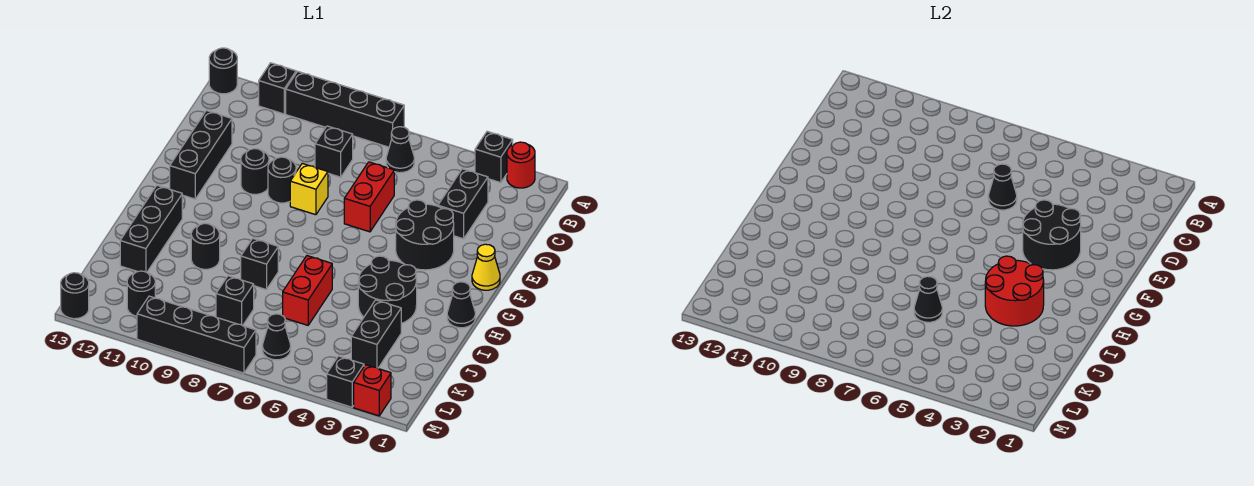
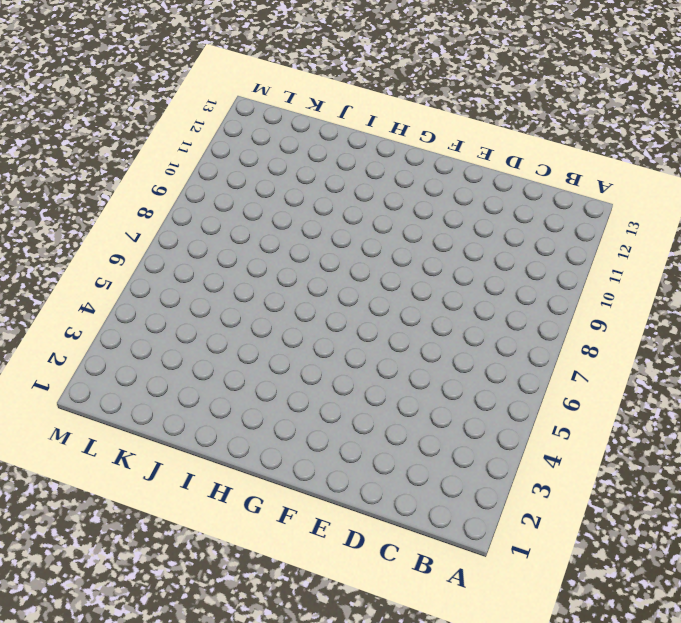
none -> red round brick A2 level 1
none -> black brick A3 level 1
none -> black brick A7:A10 level 1
none -> black brick A11 level 1

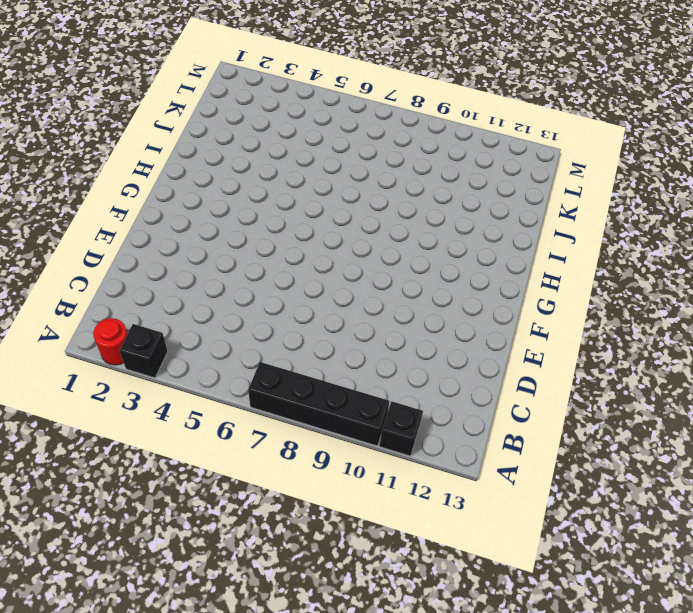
none -> black round brick A13 level 1
none -> black cone B6 level 1
none -> black brick C3:D3 level 1
none -> black brick C8 level 1

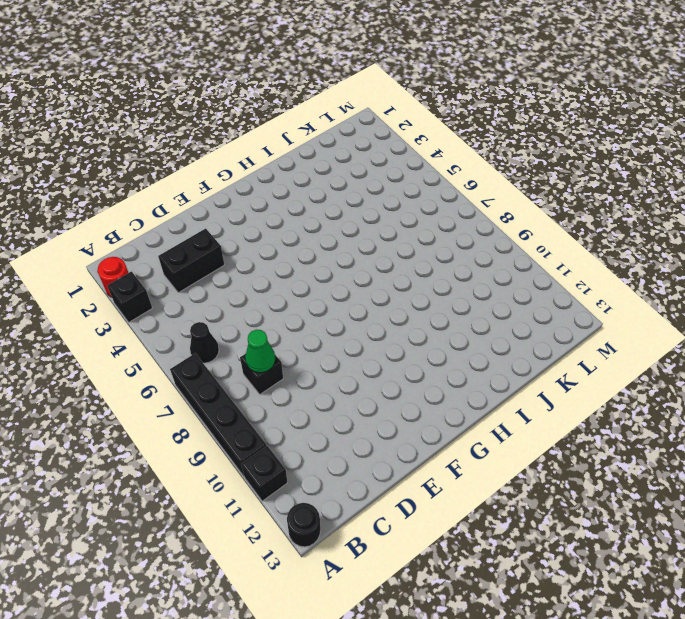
green cone C8 level 2 -> none
none -> red brick D6:E6 level 1
none -> black brick D12:F12 level 1
none -> black round brick E3:F4 level 1
none -> yellow brick E8 level 1

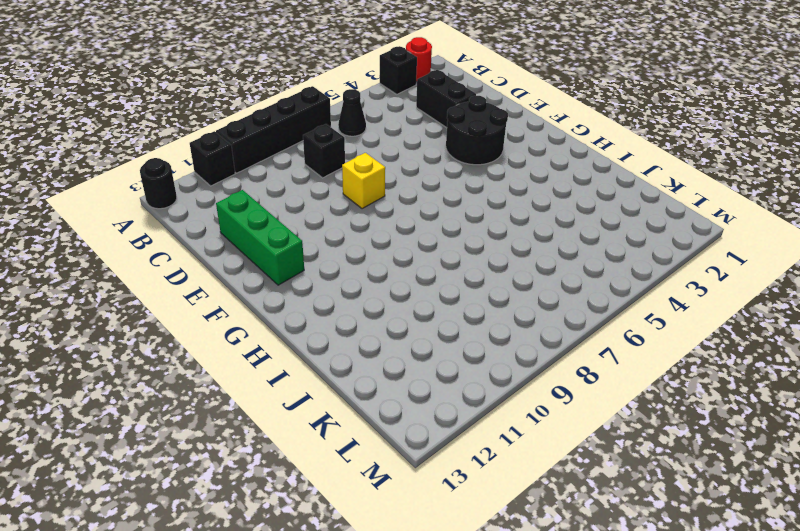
green brick D12:F12 level 1 -> black brick D12:F12 level 1
none -> red brick D6:E6 level 1
none -> black round brick E9 level 1
none -> black round brick E10 level 1
none -> yellow cone F1 level 1

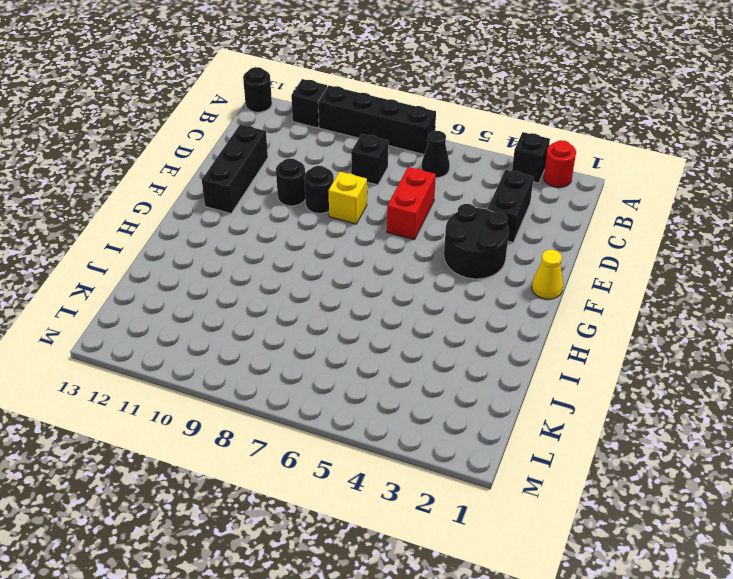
none -> black cone H1 level 1
none -> black round brick H3:I4 level 1
none -> black brick H12:J12 level 1
none -> red brick I6:J6 level 1

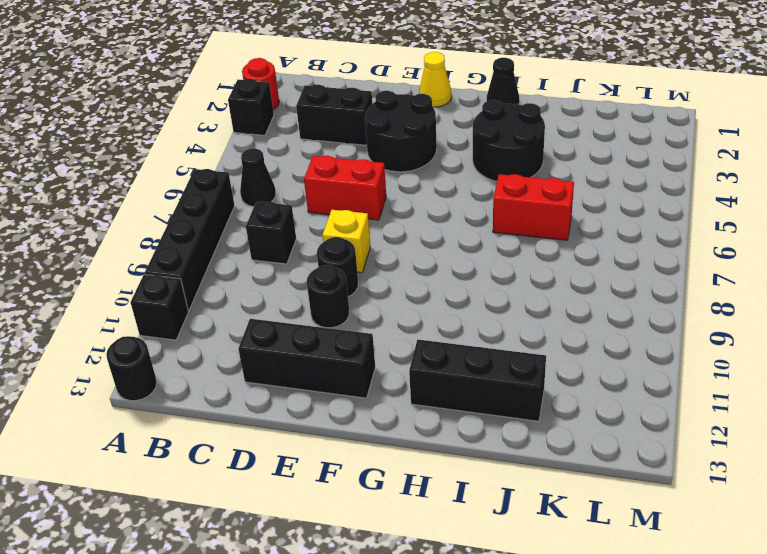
none -> black brick I8 level 1
none -> black round brick I10 level 1
none -> black brick J3:K3 level 1
none -> black brick K8 level 1

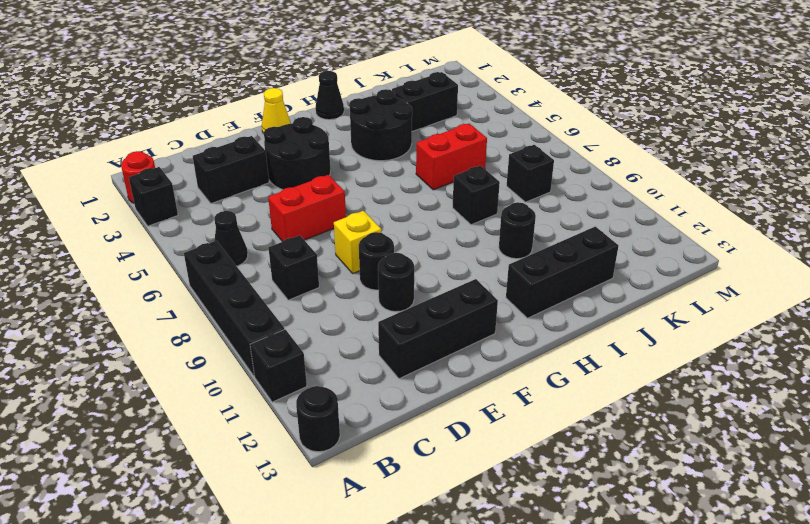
none -> black cone L6 level 1
none -> black round brick L11 level 1
none -> red brick M2 level 1
none -> black brick M3 level 1

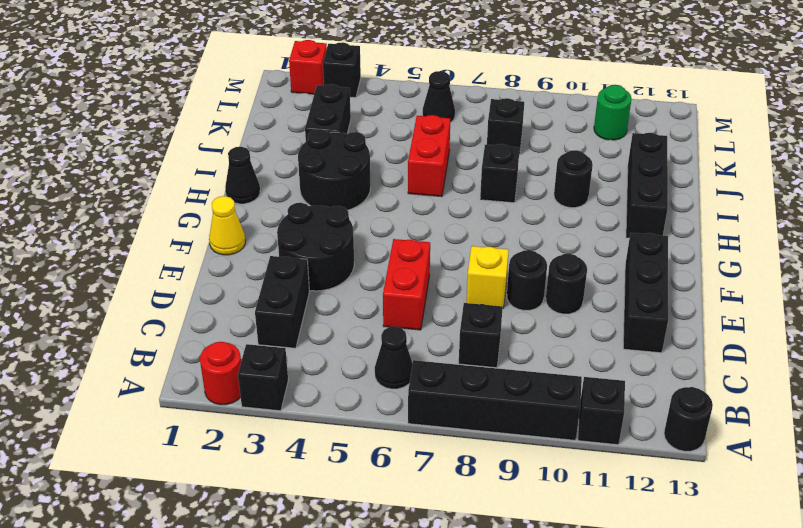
green round brick L11 level 1 -> black round brick L11 level 1
none -> black brick M7:M10 level 1
none -> black round brick M13 level 1
none -> black cone D6 level 2
none -> black round brick E3:F4 level 2

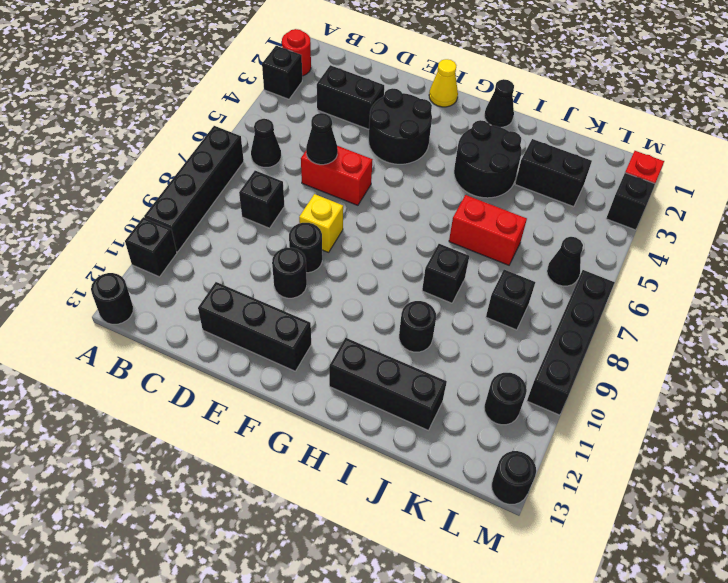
none -> black round brick E3:F4 level 2
none -> red round brick H3:I4 level 2
none -> black cone J6 level 2

